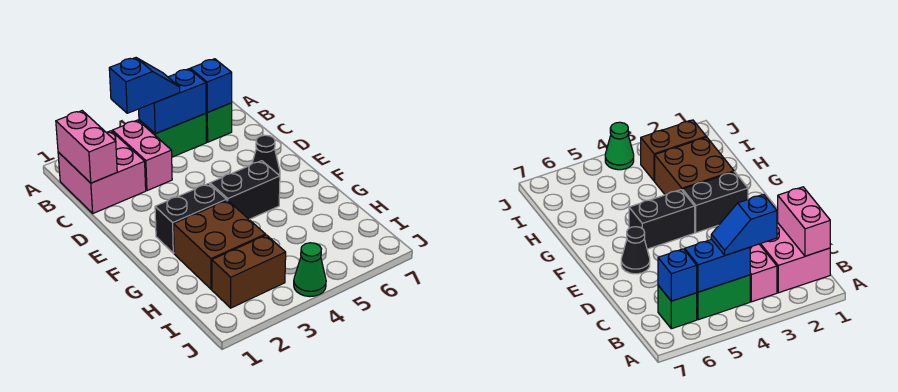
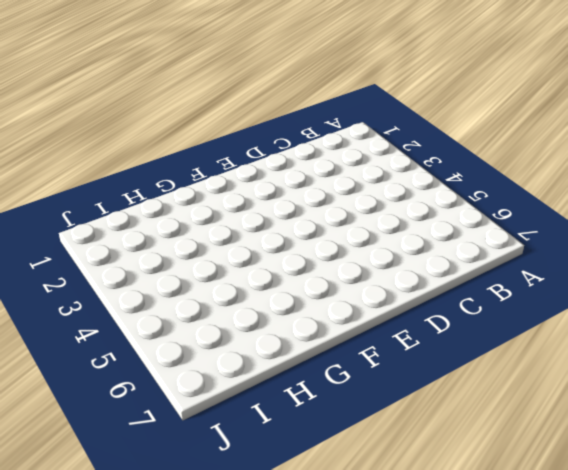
none -> pink brick B1:C2 level 1
none -> pink brick B3:C3 level 1
none -> green brick B4:B5 level 1

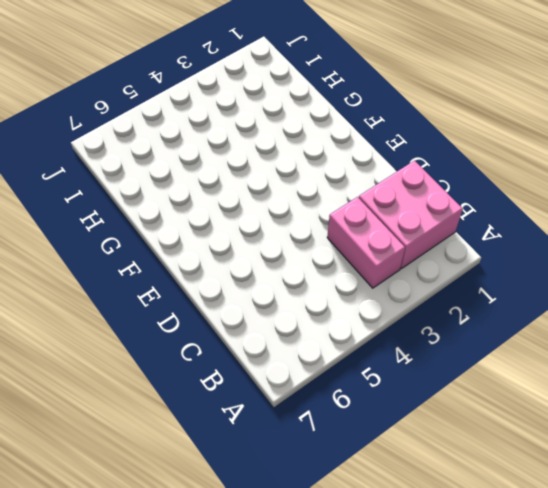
none -> green brick B4:B5 level 1
none -> green brick B6 level 1
none -> black cone E6 level 1

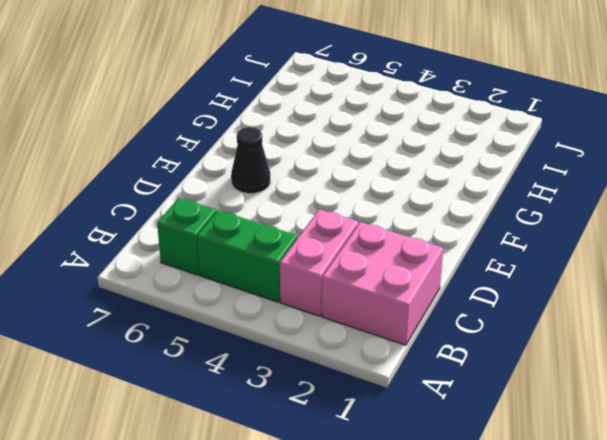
none -> black brick F2:F3 level 1
none -> black brick F4:F5 level 1
none -> brown brick G2:H3 level 1

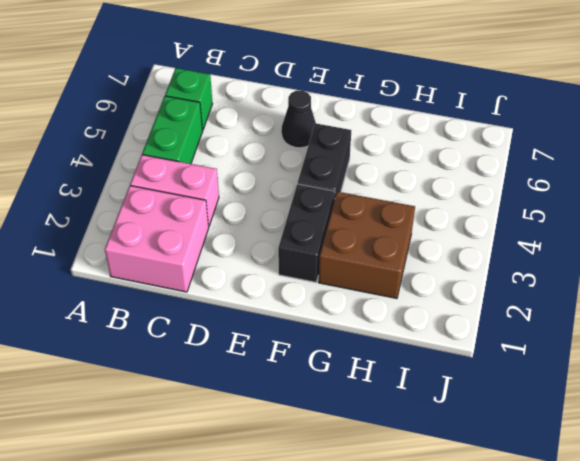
none -> brown brick I2:I3 level 1
none -> green cone J4 level 1
none -> pink brick B1:C1 level 2

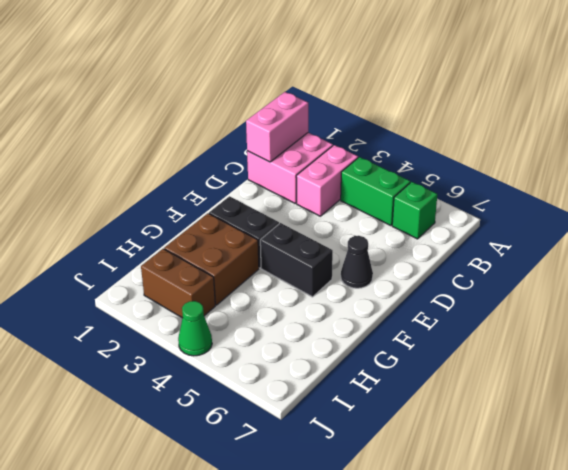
none -> blue brick B4:B5 level 2
none -> blue brick B6 level 2
none -> blue slope B3:B4 level 3 top 3

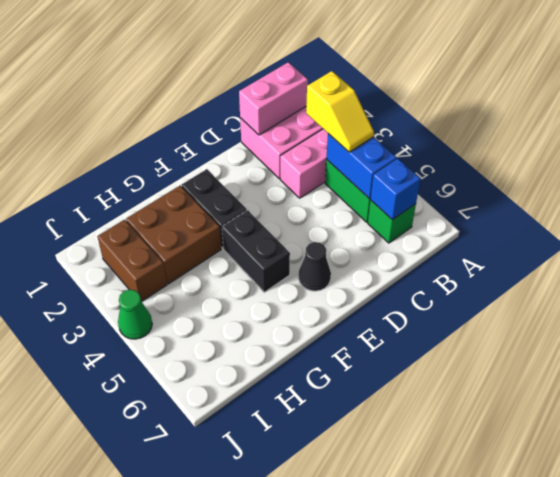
yellow slope B3:B4 level 3 top 3 -> blue slope B3:B4 level 3 top 3

